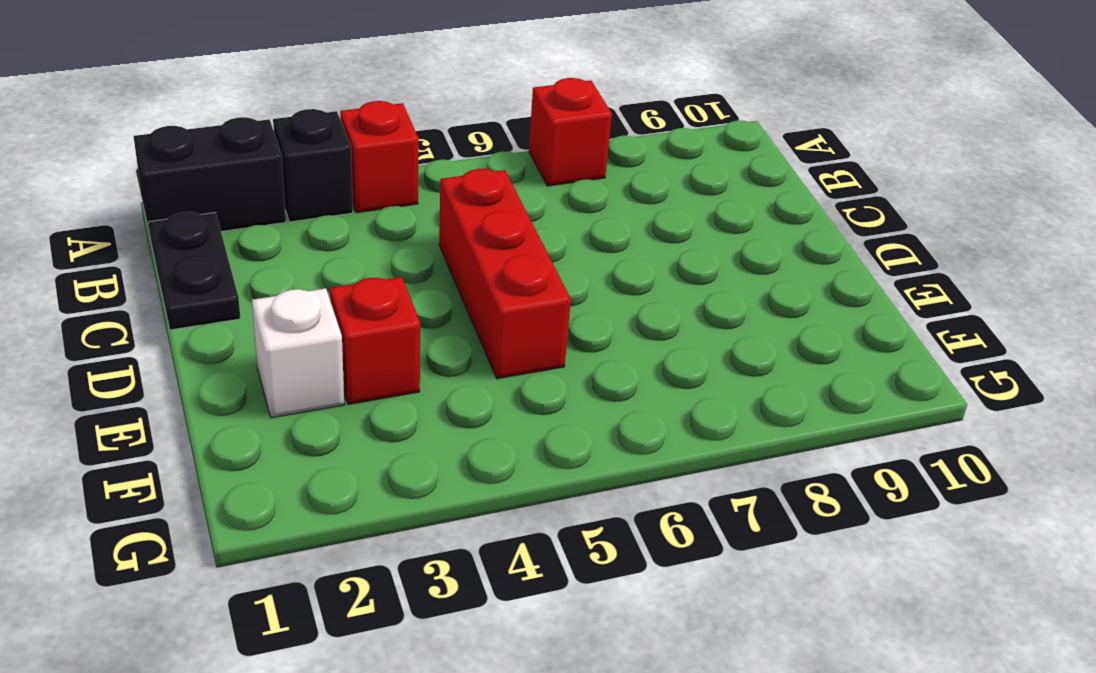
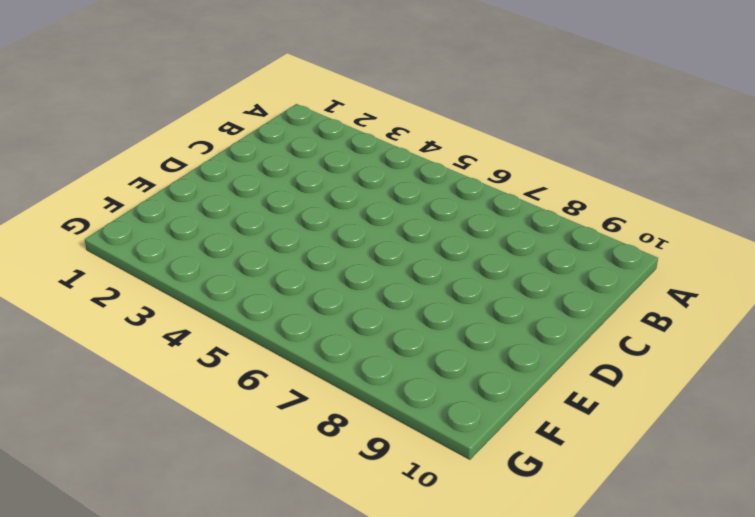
none -> black brick A1:A2 level 1
none -> black brick A3 level 1

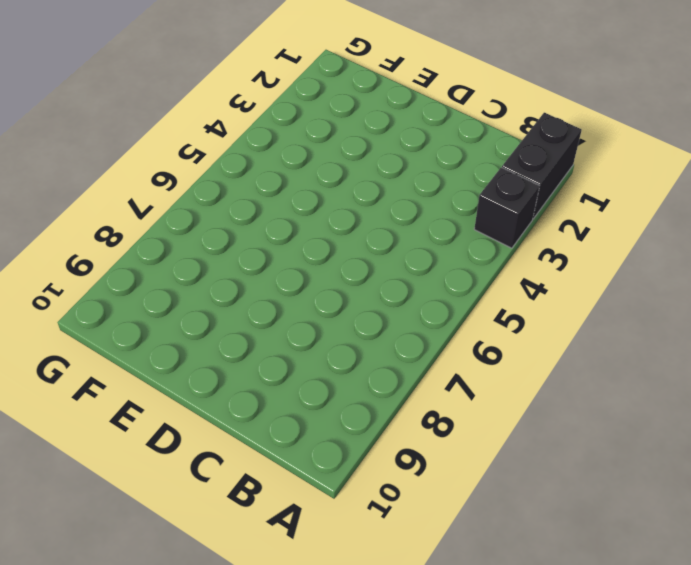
none -> red brick A4 level 1
none -> red brick A7 level 1

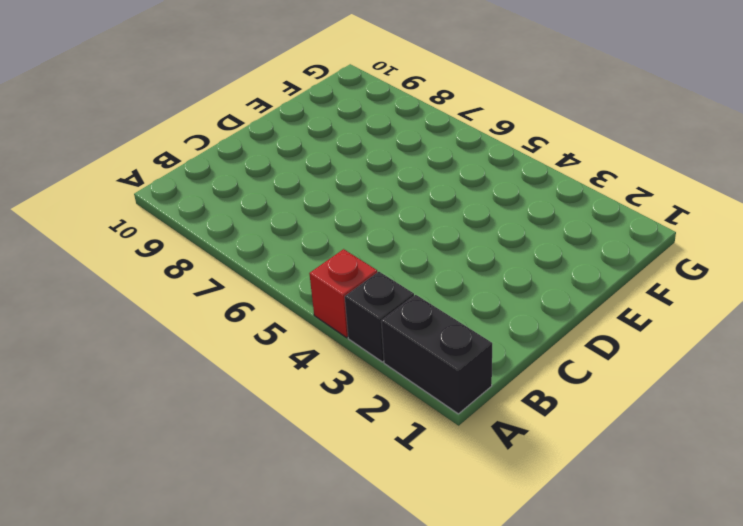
none -> red brick A7 level 1
none -> black plate B1:C1 level 1

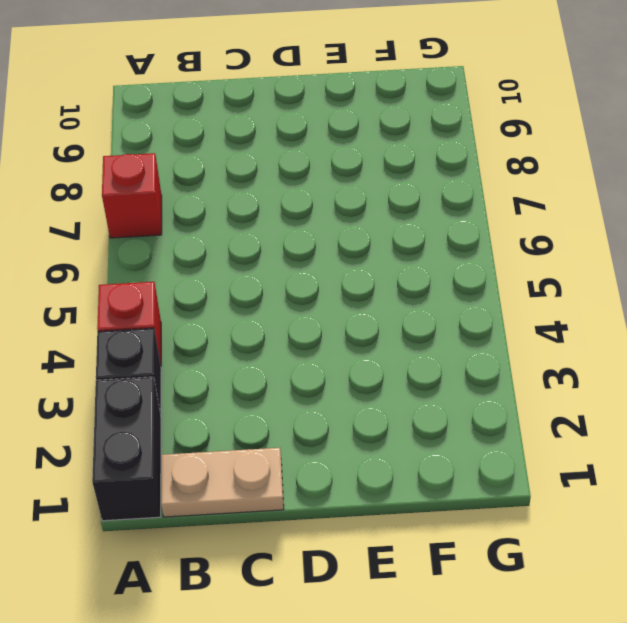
tan plate B1:C1 level 1 -> black plate B1:C1 level 1
none -> red brick C5:E5 level 1
none -> white brick E2 level 1

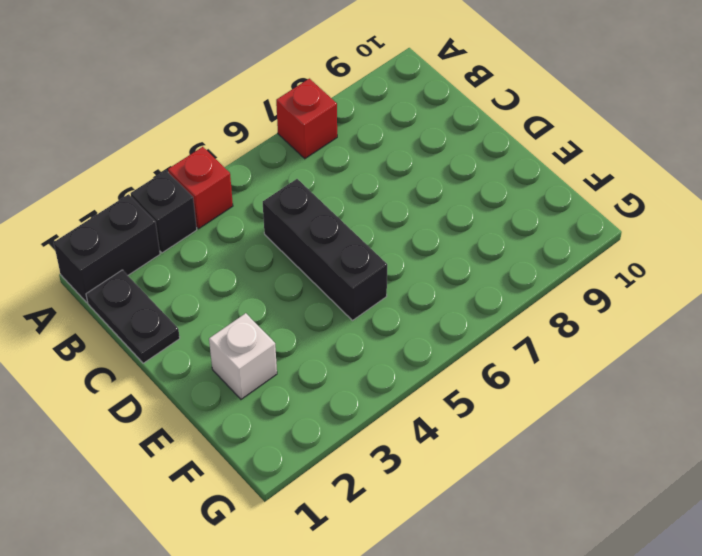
black brick C5:E5 level 1 -> red brick C5:E5 level 1
none -> red brick E3 level 1

